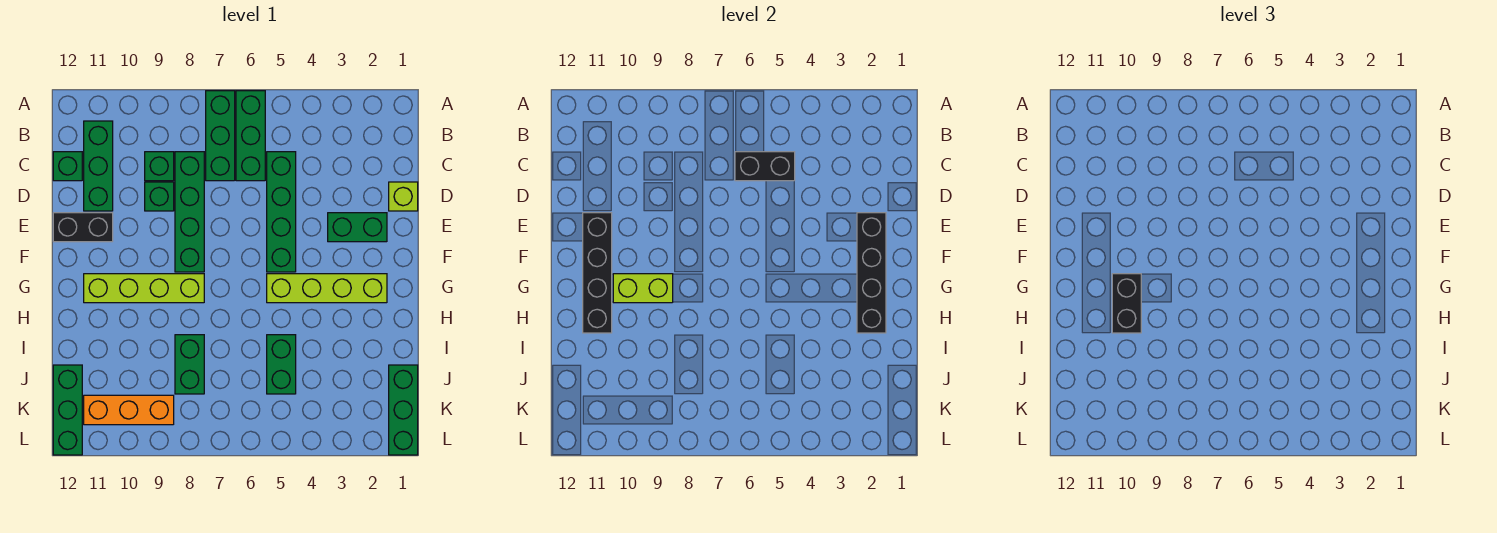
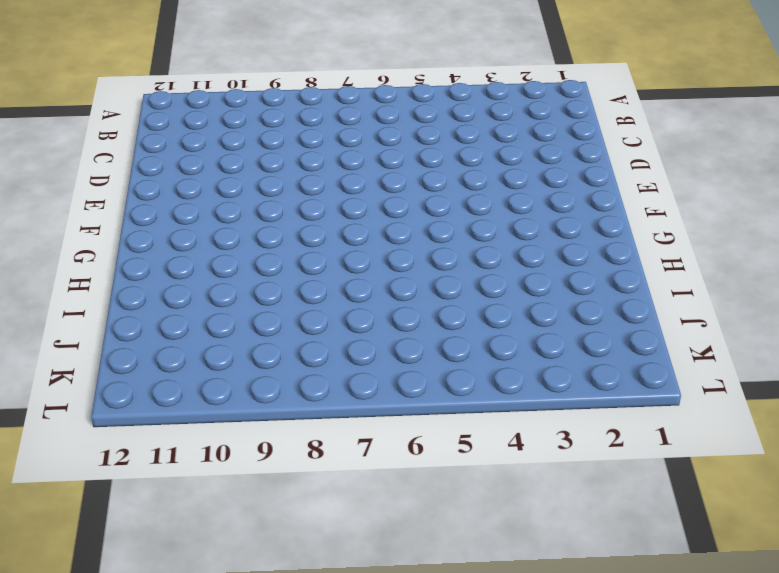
none -> green brick A6:C6 level 1
none -> green brick A7:C7 level 1
none -> green brick B11:D11 level 1

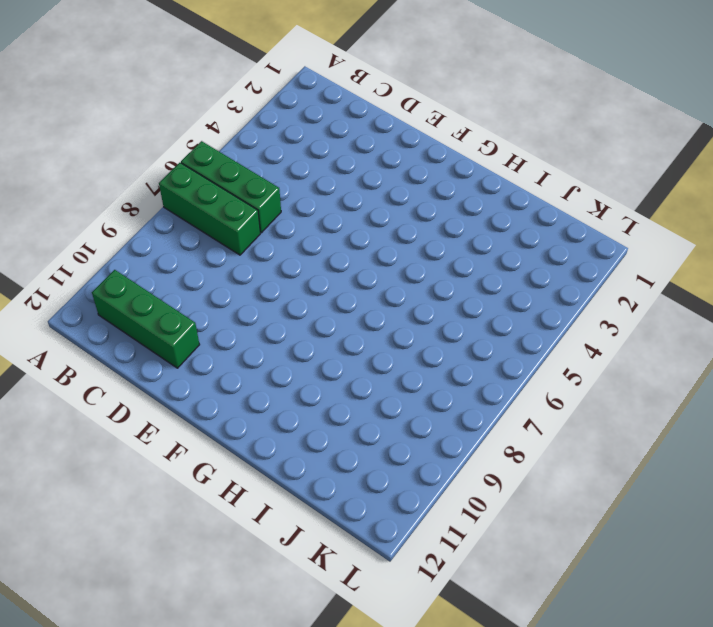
none -> green brick C5:F5 level 1
none -> green brick C8:F8 level 1
none -> green brick C9 level 1

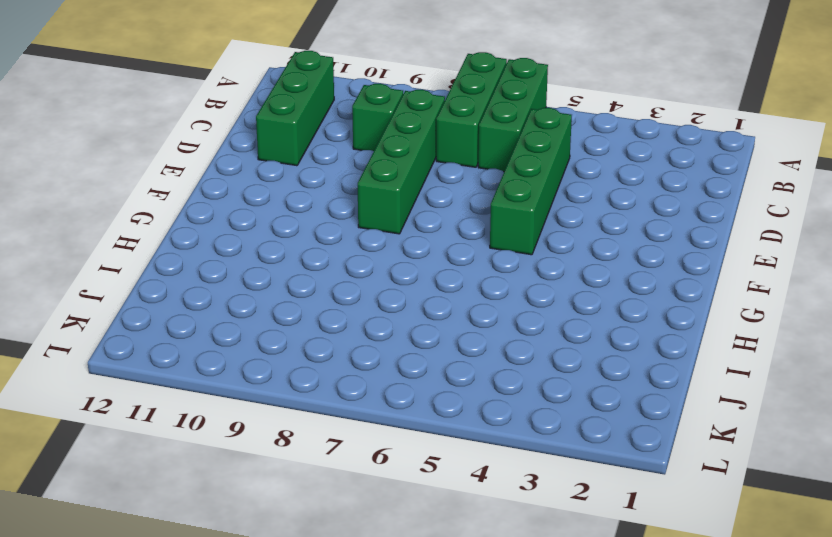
none -> green brick C12 level 1
none -> lime brick D1 level 1
none -> green brick D9 level 1

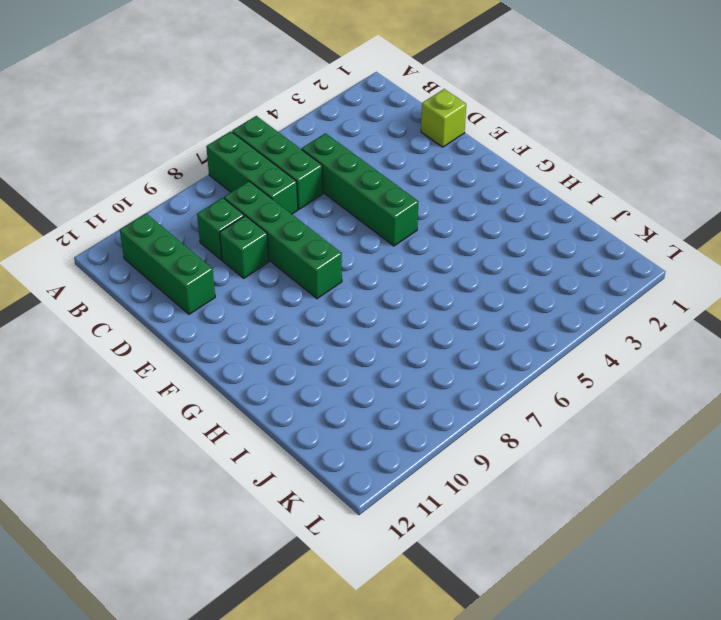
none -> green brick C12 level 1
none -> green brick E2:E3 level 1
none -> black brick E11:E12 level 1

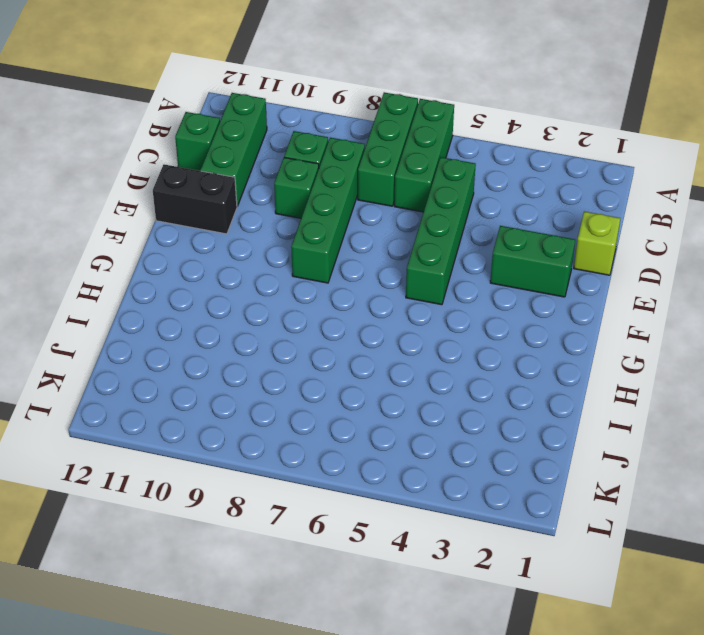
none -> lime brick G2:G5 level 1
none -> lime brick G8:G11 level 1
none -> green brick I5:J5 level 1

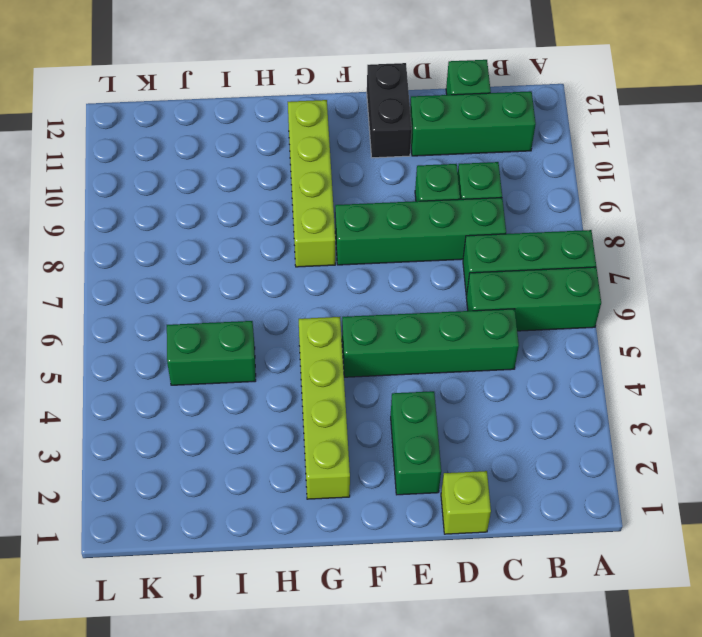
none -> green brick I8:J8 level 1
none -> green brick J1:L1 level 1
none -> green brick J12:L12 level 1

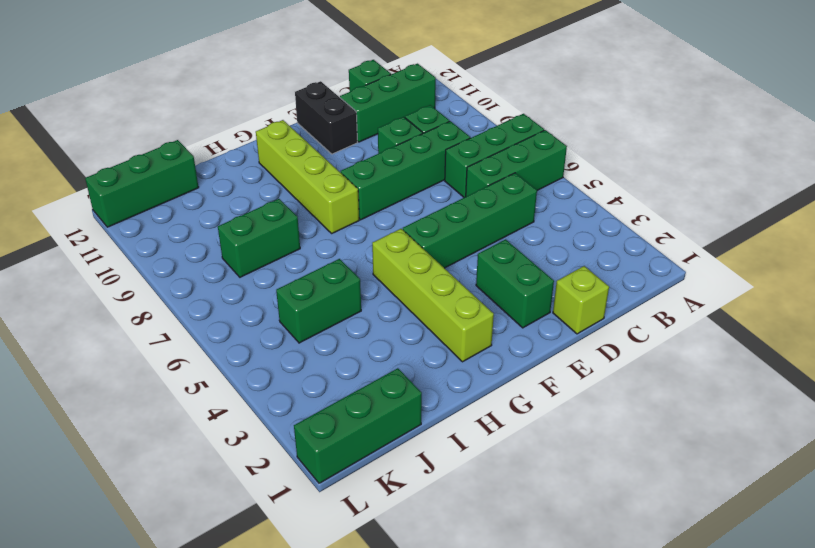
none -> orange brick K9:K11 level 1
none -> black brick C5:C6 level 2
none -> black brick E2:H2 level 2

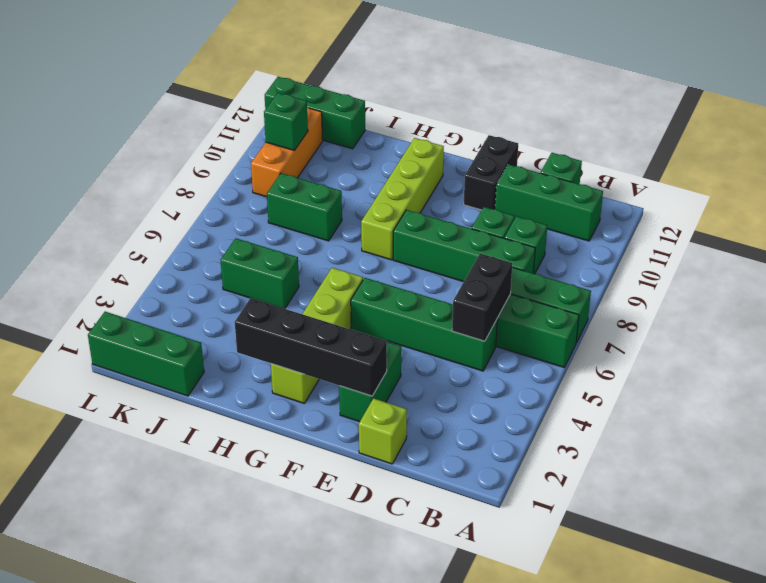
green brick K10 level 2 -> none
none -> black brick E11:H11 level 2
none -> lime brick G9:G10 level 2
none -> black brick G10:H10 level 3

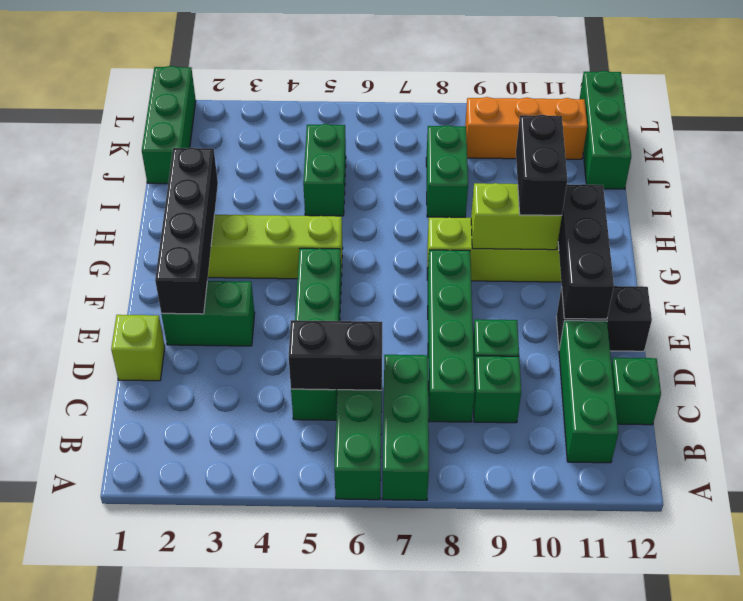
black brick E11:G11 level 2 -> black brick E11:H11 level 2

